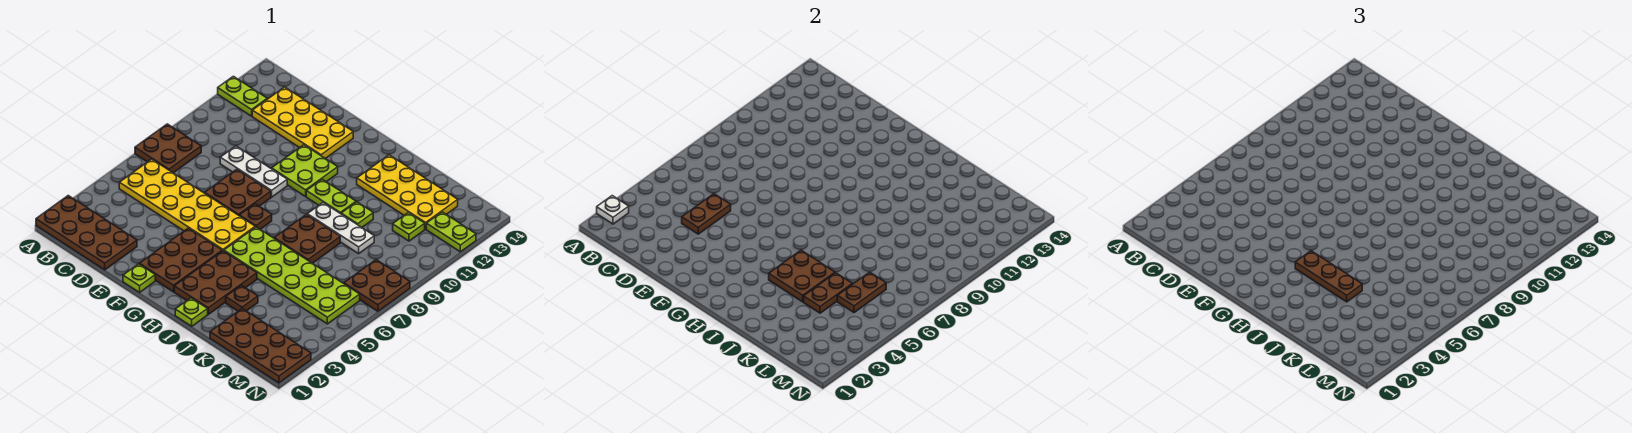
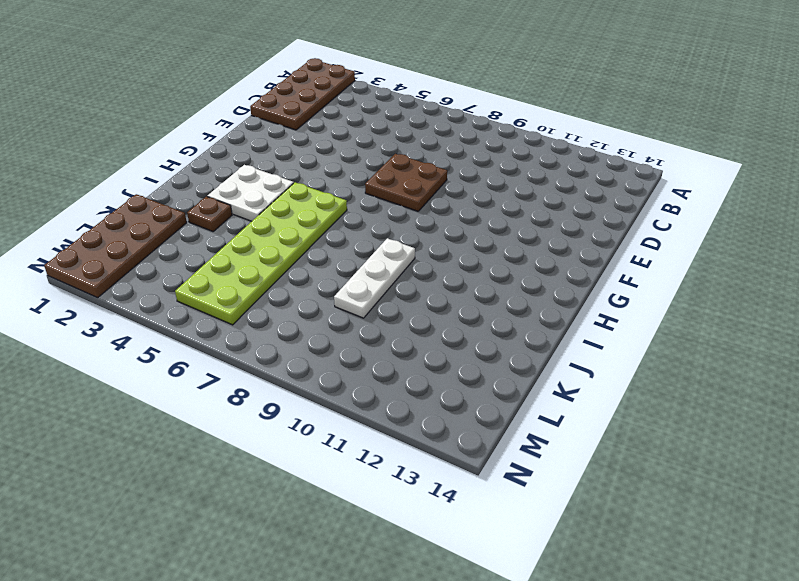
white plate H3:I4 level 1 -> brown plate H2:I4 level 1
none -> brown plate A7:B8 level 1
none -> lime plate A12:B12 level 1
none -> yellow plate B5:G6 level 1
none -> yellow plate C12:F13 level 1

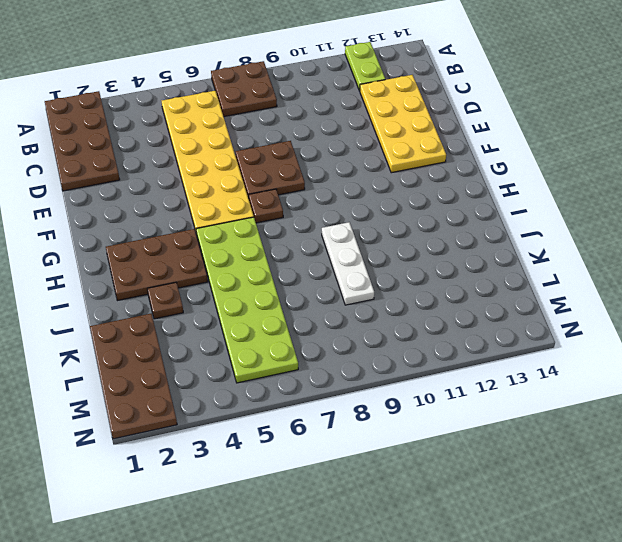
none -> white plate D9:F9 level 1
none -> lime plate F1 level 1
none -> brown plate F2:G4 level 1
none -> lime plate F10:G11 level 1

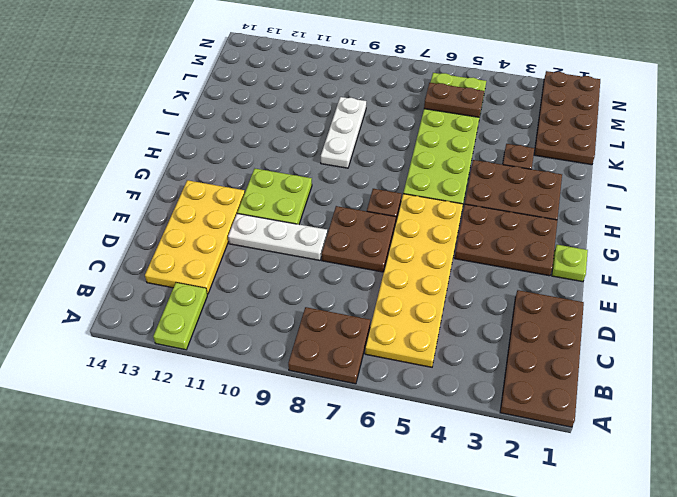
white plate E9:E11 level 1 -> white plate D9:F9 level 1
none -> lime plate H10:I10 level 1
none -> lime plate I1 level 1
none -> brown plate I7:J8 level 1
none -> yellow plate I12:L13 level 1

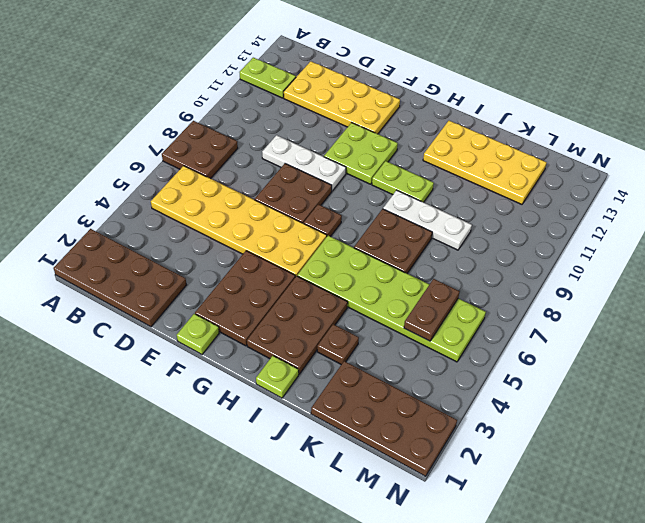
none -> lime plate J10 level 1
none -> lime plate L11 level 1
none -> brown plate M7:N8 level 1
none -> lime plate M12:N12 level 1

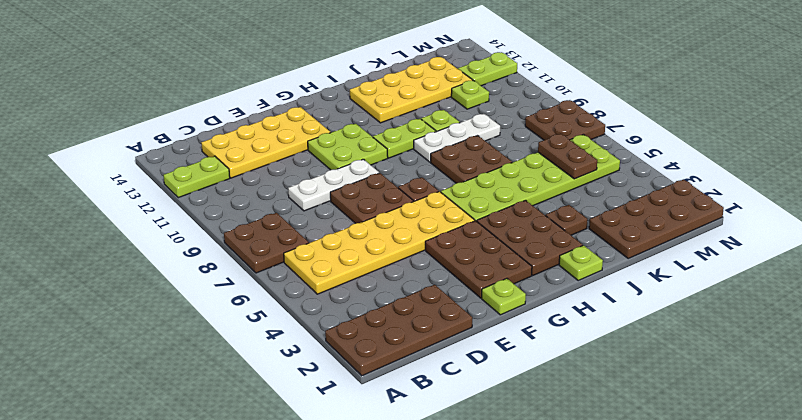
none -> white plate A2 level 2
none -> brown plate D4:D5 level 2
none -> brown plate I4:J5 level 2
none -> brown plate K4:K5 level 2

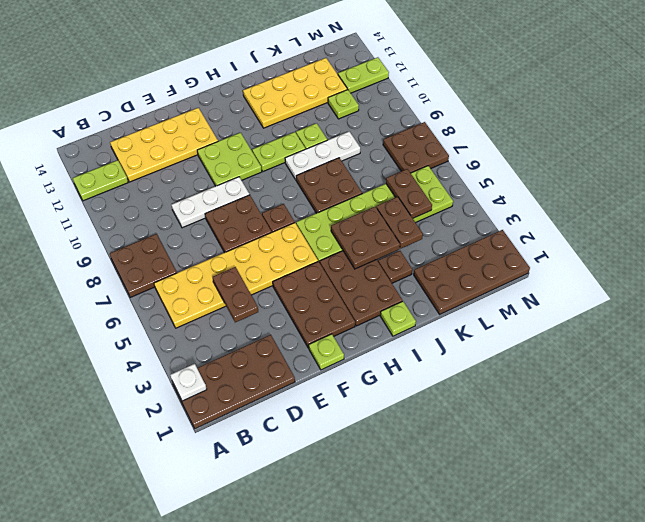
none -> brown plate H4:J4 level 3

